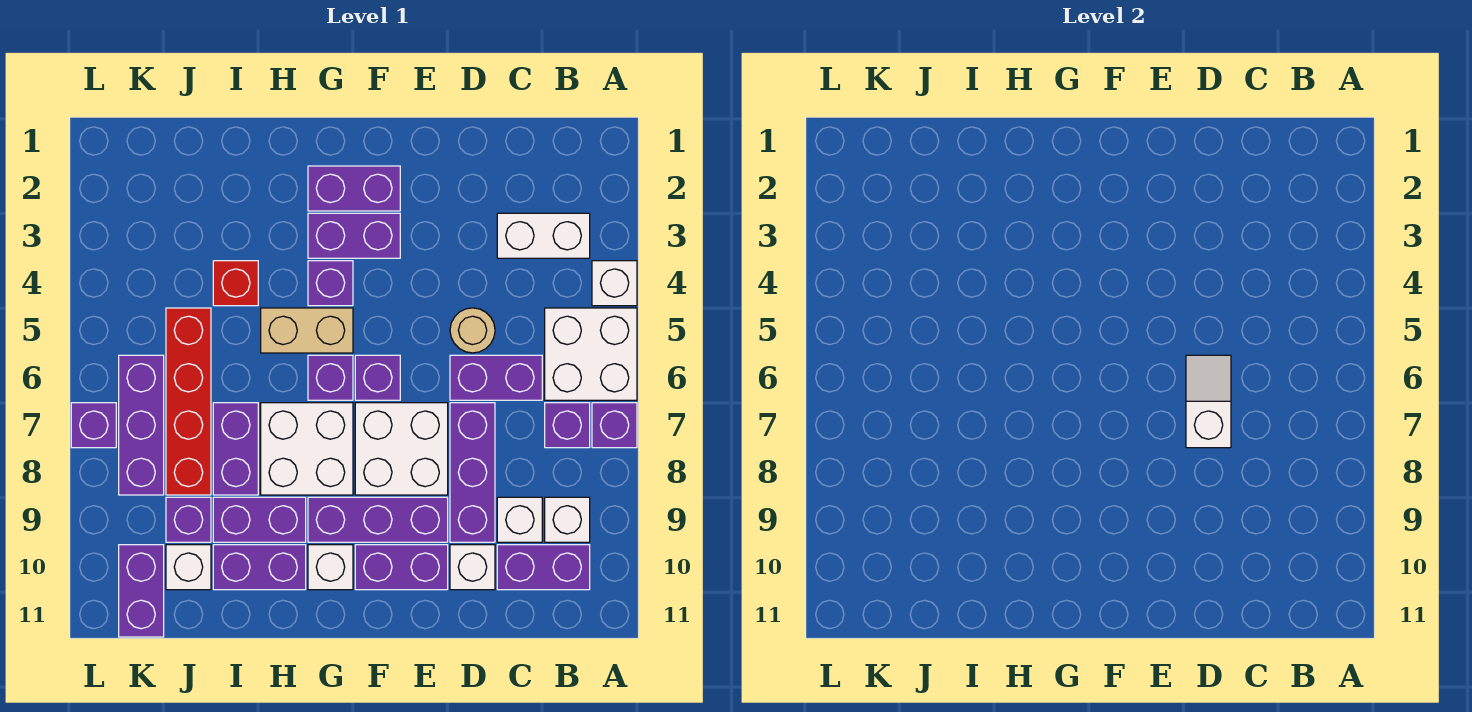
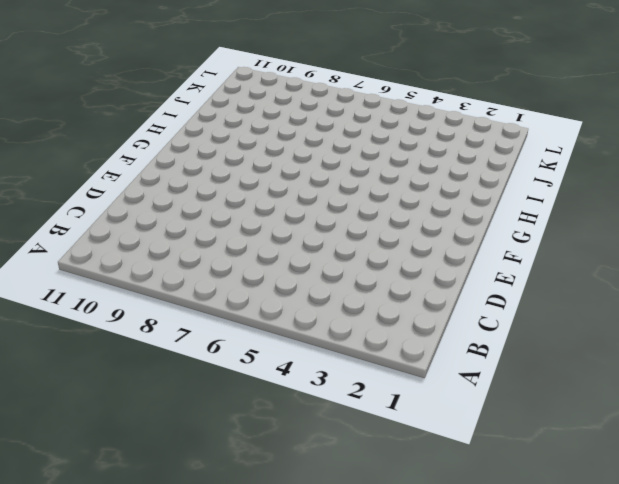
none -> white brick A4 level 1
none -> white brick A5:B6 level 1
none -> purple brick A7 level 1
none -> white brick B3:C3 level 1

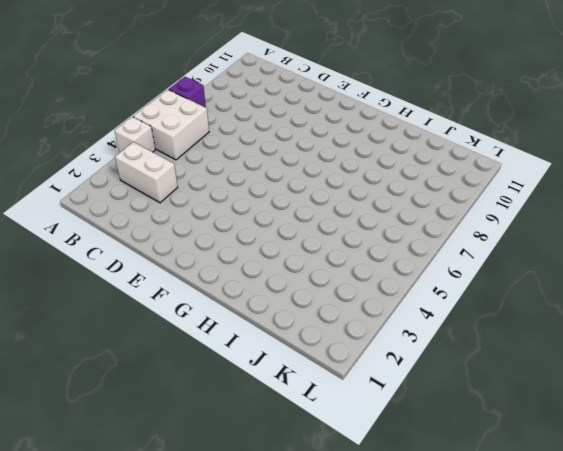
none -> purple brick B7 level 1
none -> white brick B9 level 1
none -> purple brick B10:C10 level 1
none -> purple brick C6:D6 level 1

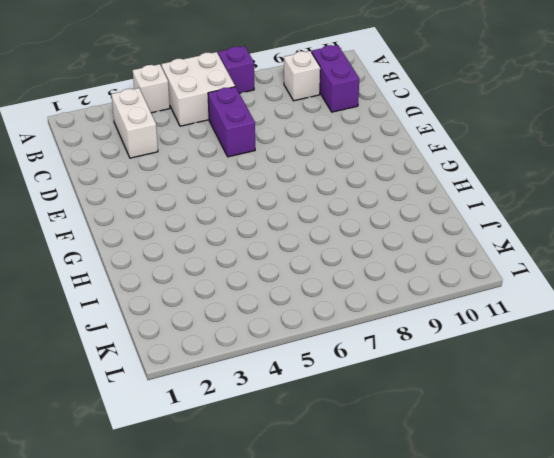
none -> purple brick B7 level 1
none -> white brick C9 level 1
none -> tan round brick D5 level 1
none -> purple brick D7:D9 level 1

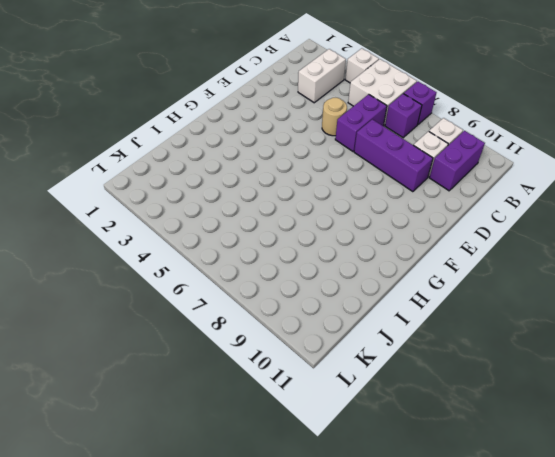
none -> white brick D10 level 1
none -> white brick E7:F8 level 1
none -> purple brick E9:G9 level 1
none -> purple brick E10:F10 level 1

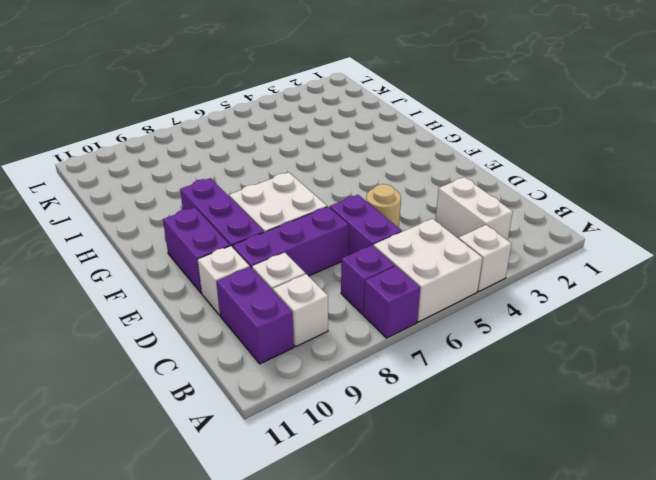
none -> purple brick F2:G2 level 1
none -> purple brick F3:G3 level 1
none -> purple brick F6 level 1
none -> purple brick G4 level 1

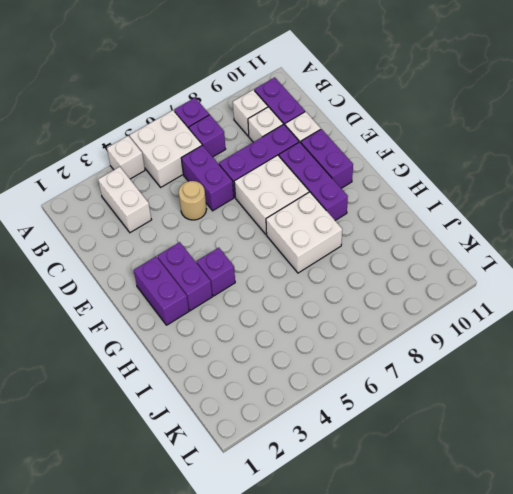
none -> purple brick F6 level 1
none -> tan brick G5:H5 level 1
none -> purple brick G6 level 1
none -> white brick G10 level 1

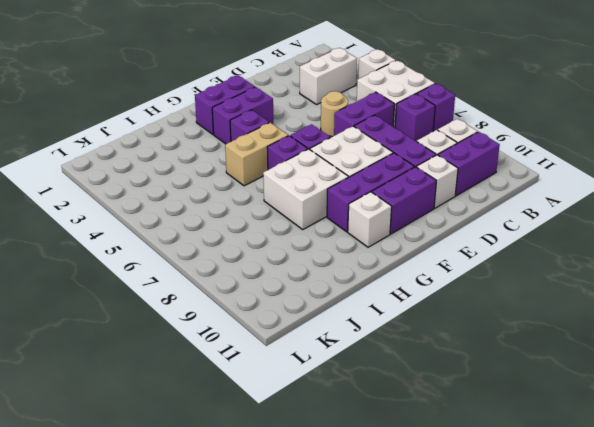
none -> purple brick H9:I9 level 1
none -> purple brick H10:I10 level 1
none -> red brick I4 level 1
none -> purple brick I7:I8 level 1

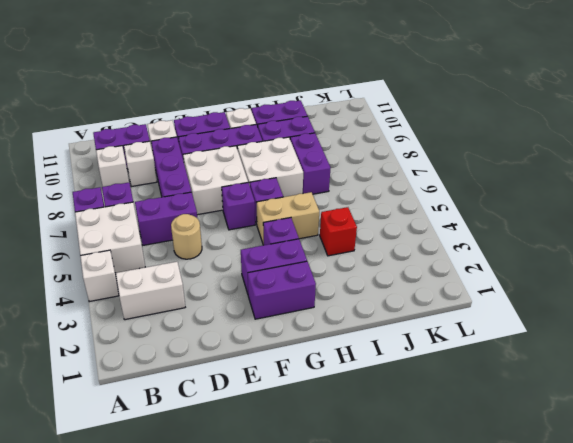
none -> red brick J5:J8 level 1
none -> purple brick J9 level 1
none -> white brick J10 level 1
none -> purple brick K6:K8 level 1

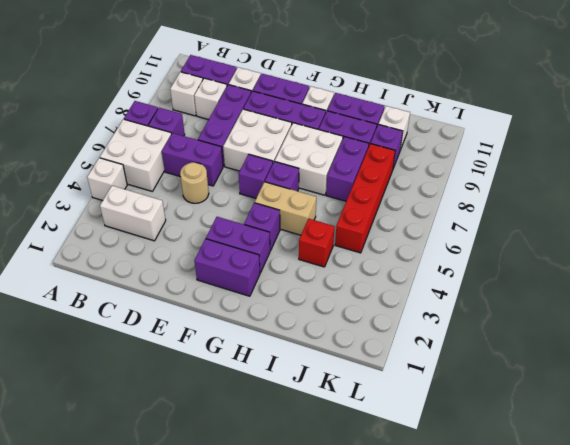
none -> purple brick K6:K8 level 1
none -> purple brick K10:K11 level 1
none -> purple brick L7 level 1
none -> white slope D6:D7 level 2 top 7

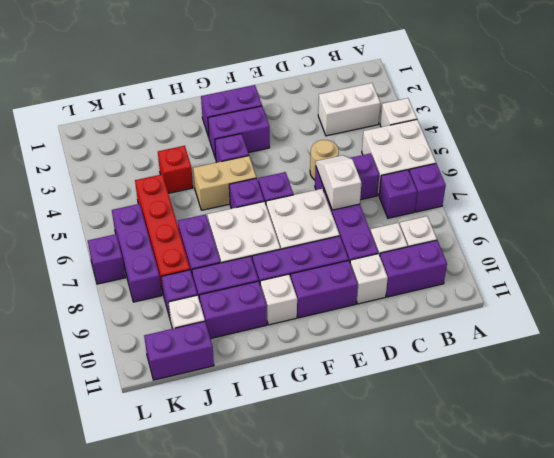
purple brick J11:K11 level 1 -> purple brick K10:K11 level 1

